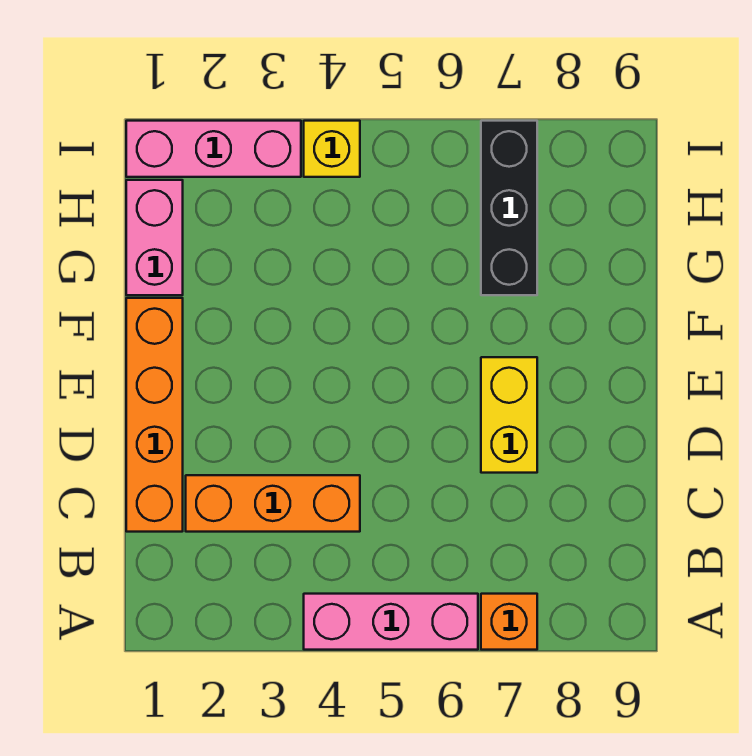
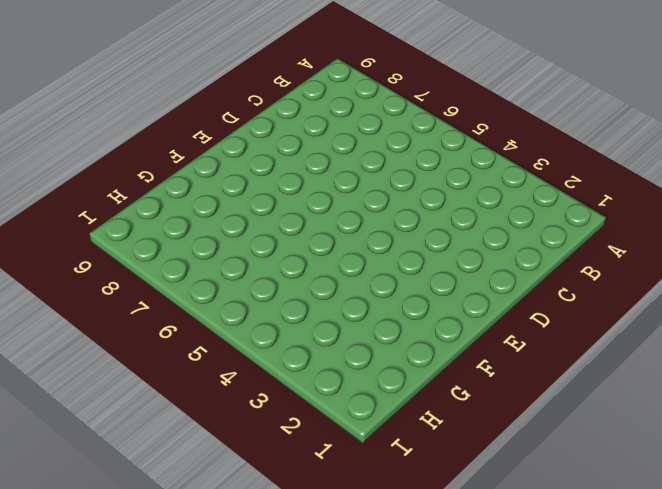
none -> pink brick A4:A6 level 1
none -> orange brick A7 level 1

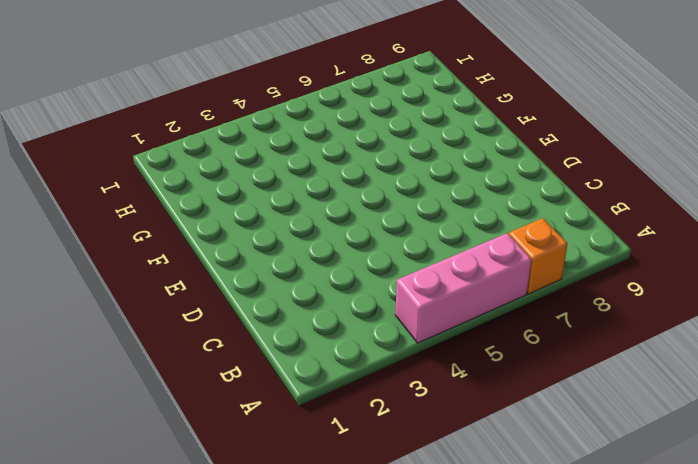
none -> orange brick C1:F1 level 1
none -> orange brick C2:C4 level 1

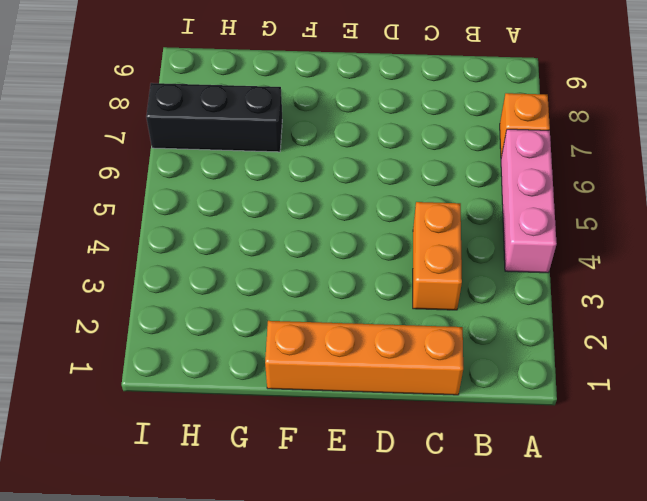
orange brick C3:C4 level 1 -> orange brick C2:C4 level 1
none -> yellow brick D7:E7 level 1
none -> pink brick G1:H1 level 1

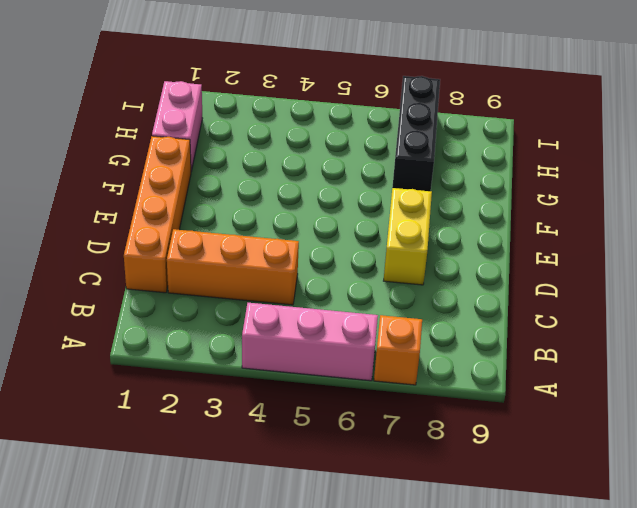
none -> pink brick I1:I3 level 1
none -> yellow brick I4 level 1

